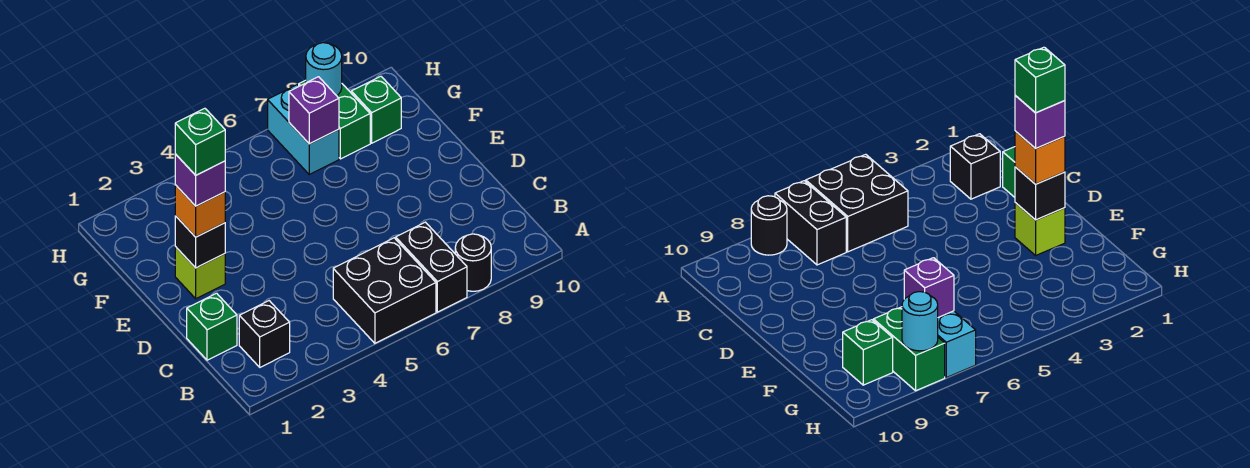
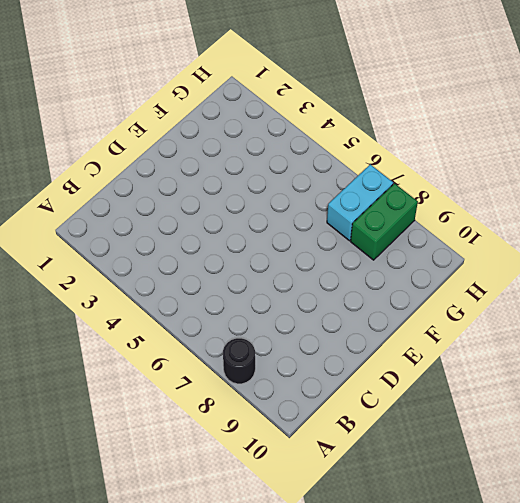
none -> black brick A5:B6 level 1
none -> black brick A7:B7 level 1
none -> black brick B2 level 1

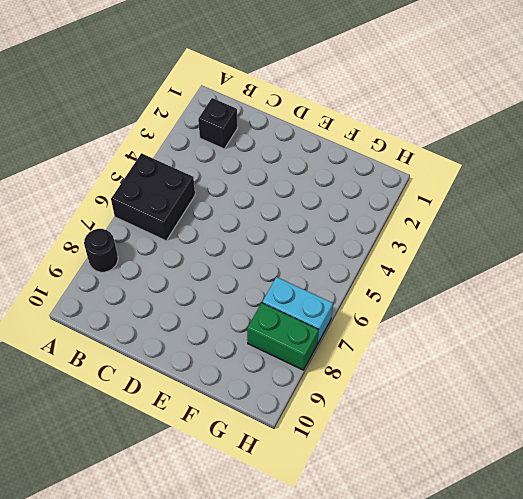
none -> black brick A7:B7 level 1
none -> green brick C1 level 1
none -> lime brick E2 level 1

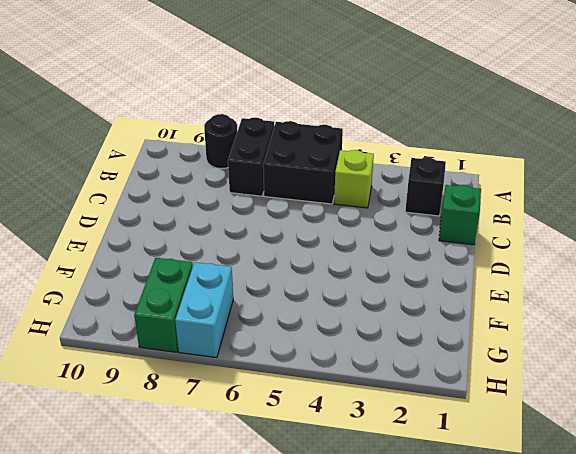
lime brick B4 level 1 -> lime brick E2 level 1
none -> green brick G9 level 1
none -> black brick E2 level 2
none -> purple brick G7 level 2

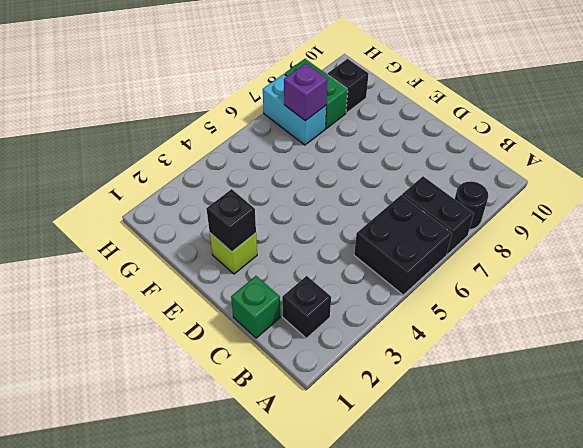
black brick G9 level 1 -> green brick G9 level 1
none -> cyan round brick H8 level 2
none -> orange brick E2 level 3
none -> purple brick E2 level 4

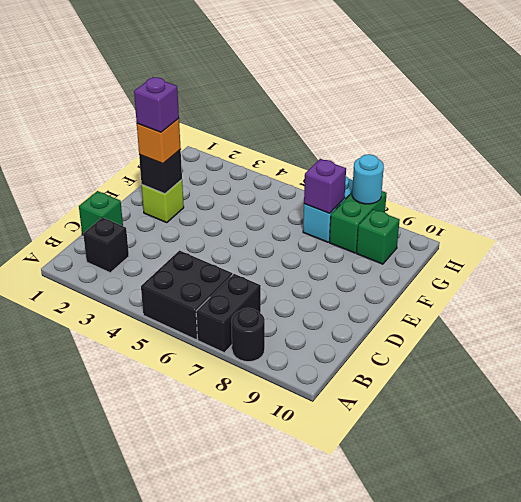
none -> green brick E2 level 5

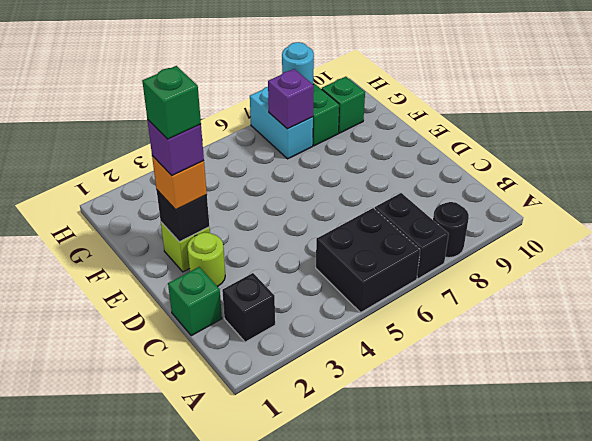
lime round brick D2 level 1 -> none

